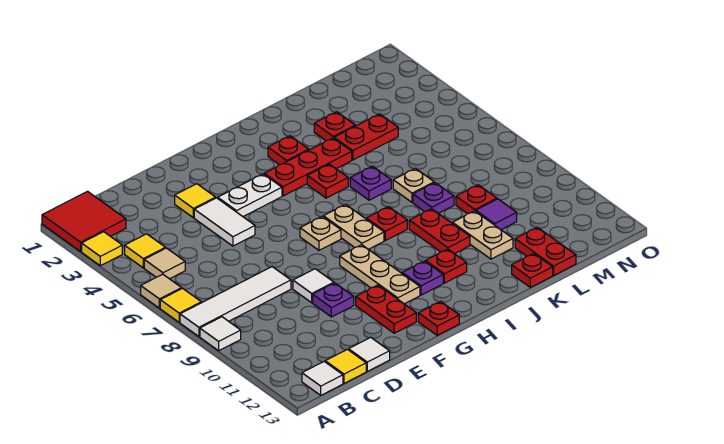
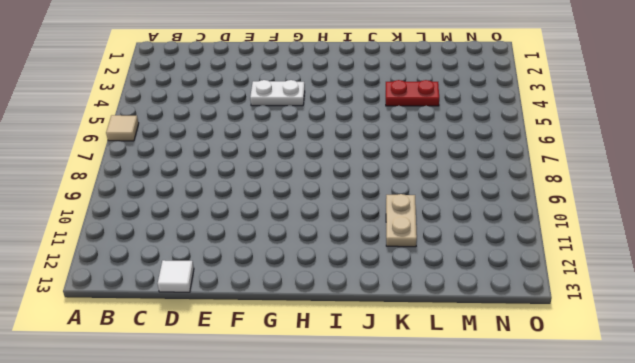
none -> red tile A1:B2 level 1
none -> yellow tile A3 level 1
none -> yellow tile A7 level 1
none -> white tile A8:D8 level 1

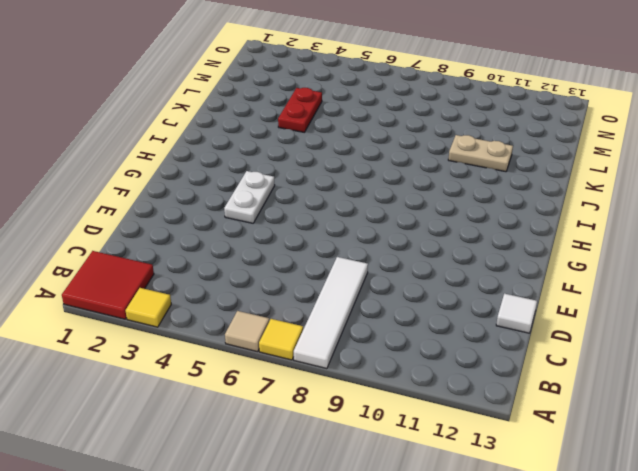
none -> white tile A9 level 1
none -> yellow tile B4 level 1
none -> tan tile B5 level 1
none -> white tile B13 level 1

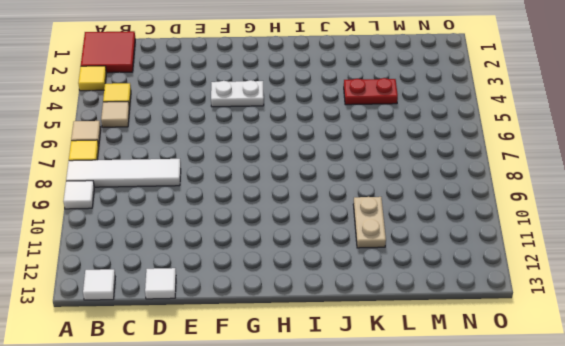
none -> yellow tile C13 level 1
none -> yellow tile E3 level 1
none -> white tile E4:E5 level 1
none -> white tile E9 level 1

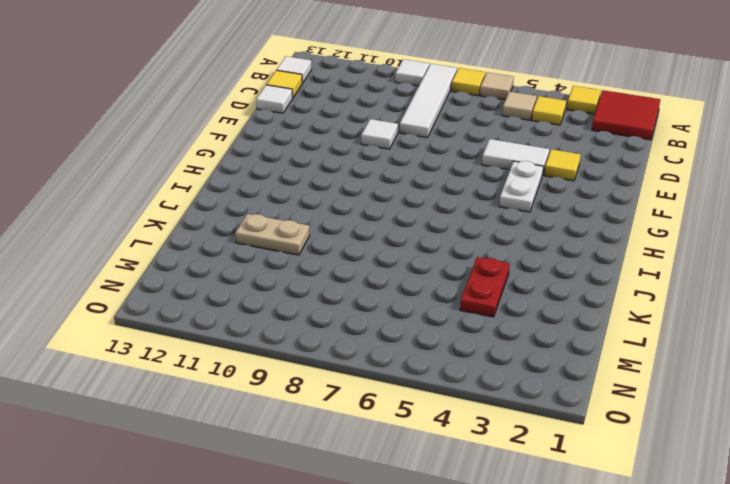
none -> purple plate E10 level 1
none -> red plate F11:F12 level 1
none -> tan plate G7 level 1
none -> tan plate G9:G11 level 1

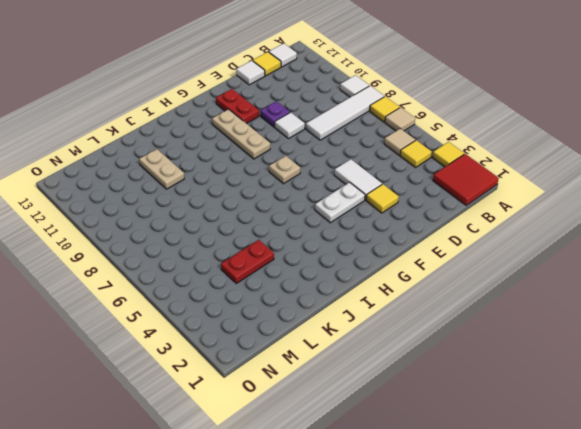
none -> red plate G13 level 1
none -> red plate H4:J4 level 1
none -> tan plate H7:H8 level 1
none -> purple plate H11 level 1

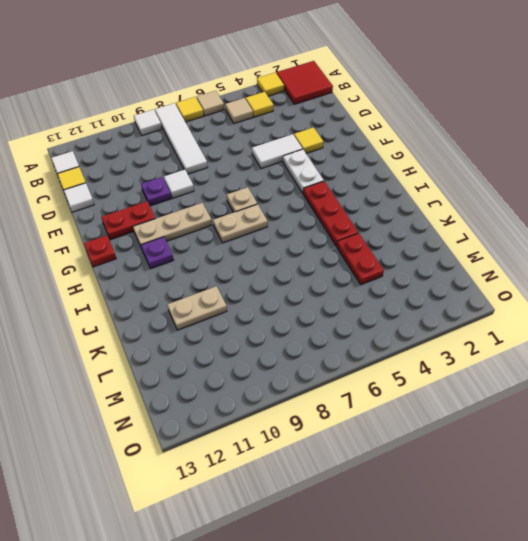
none -> red plate I3 level 1
none -> red plate I5 level 1
none -> red plate I8 level 1
none -> red plate I11 level 1

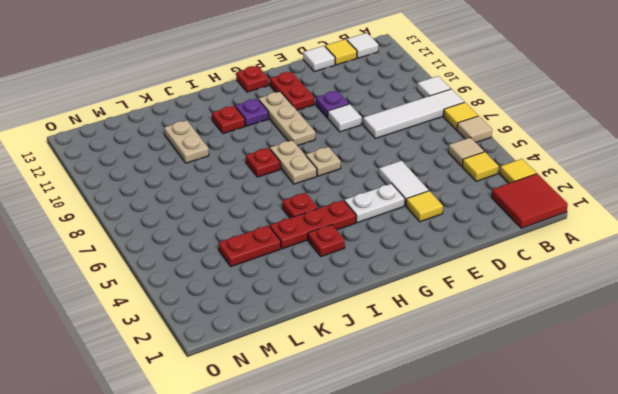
none -> purple plate J6 level 1
none -> red plate J9:J10 level 1
none -> red plate K3 level 1
none -> tan plate K7 level 1

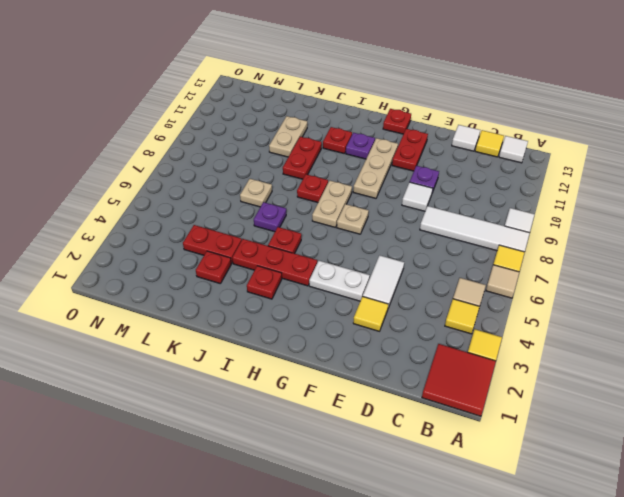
none -> purple plate K8 level 1
none -> red plate K13 level 1
none -> red plate L9 level 1
none -> purple tile L10 level 1

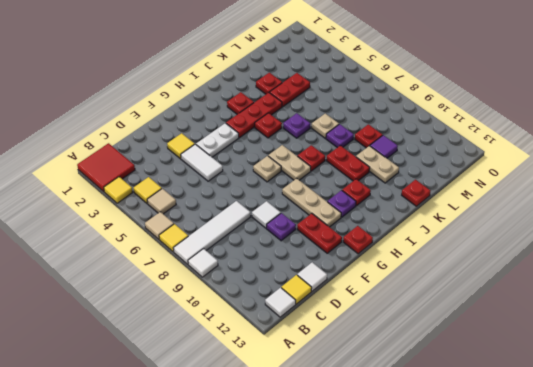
none -> red plate L12:L13 level 1

